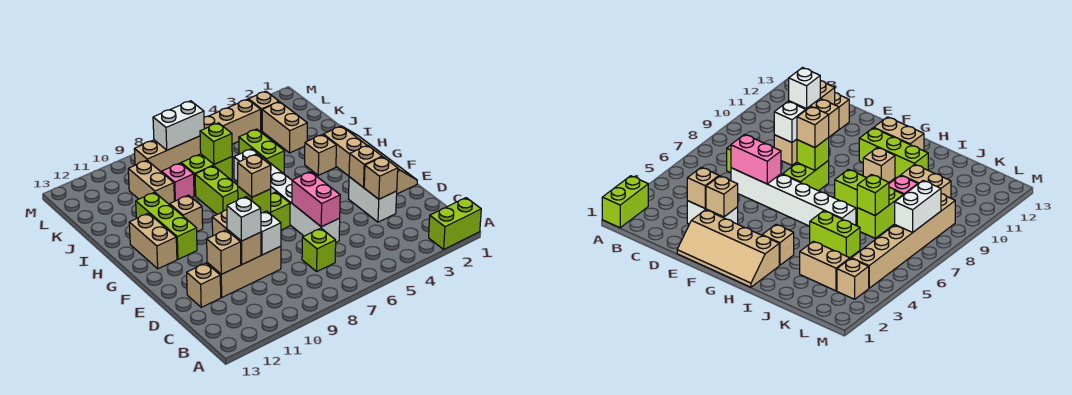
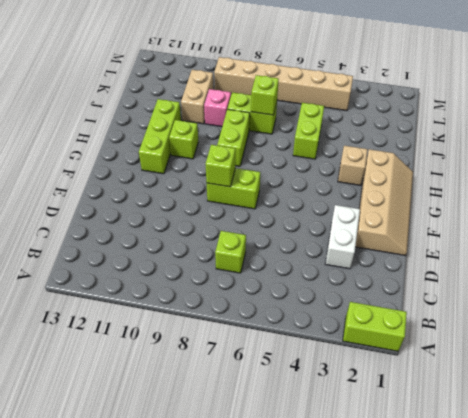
lime brick H10 level 1 -> tan brick H10 level 1
none -> white brick D6:I6 level 1
none -> tan brick D9:D11 level 1
none -> tan brick D12 level 1
none -> tan brick G12:H12 level 1

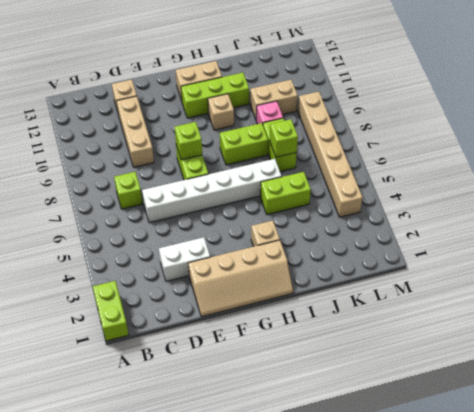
none -> tan brick J3:K3 level 1
none -> tan brick L3 level 1
none -> tan brick D3 level 2
none -> pink brick D6:E6 level 2

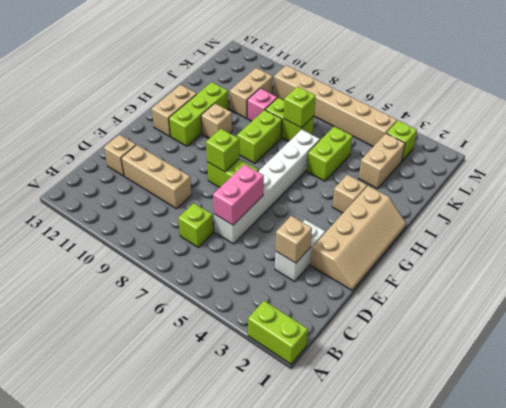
lime brick L3 level 1 -> tan brick L3 level 1
none -> white brick D9 level 2
none -> tan brick D10:E10 level 2
none -> tan brick D11 level 2
none -> tan brick E3 level 2

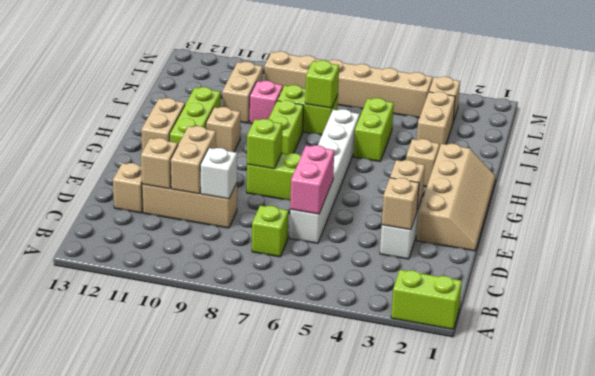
none -> white brick L7:L8 level 2
none -> white brick D10 level 3
none -> tan brick F8 level 3

